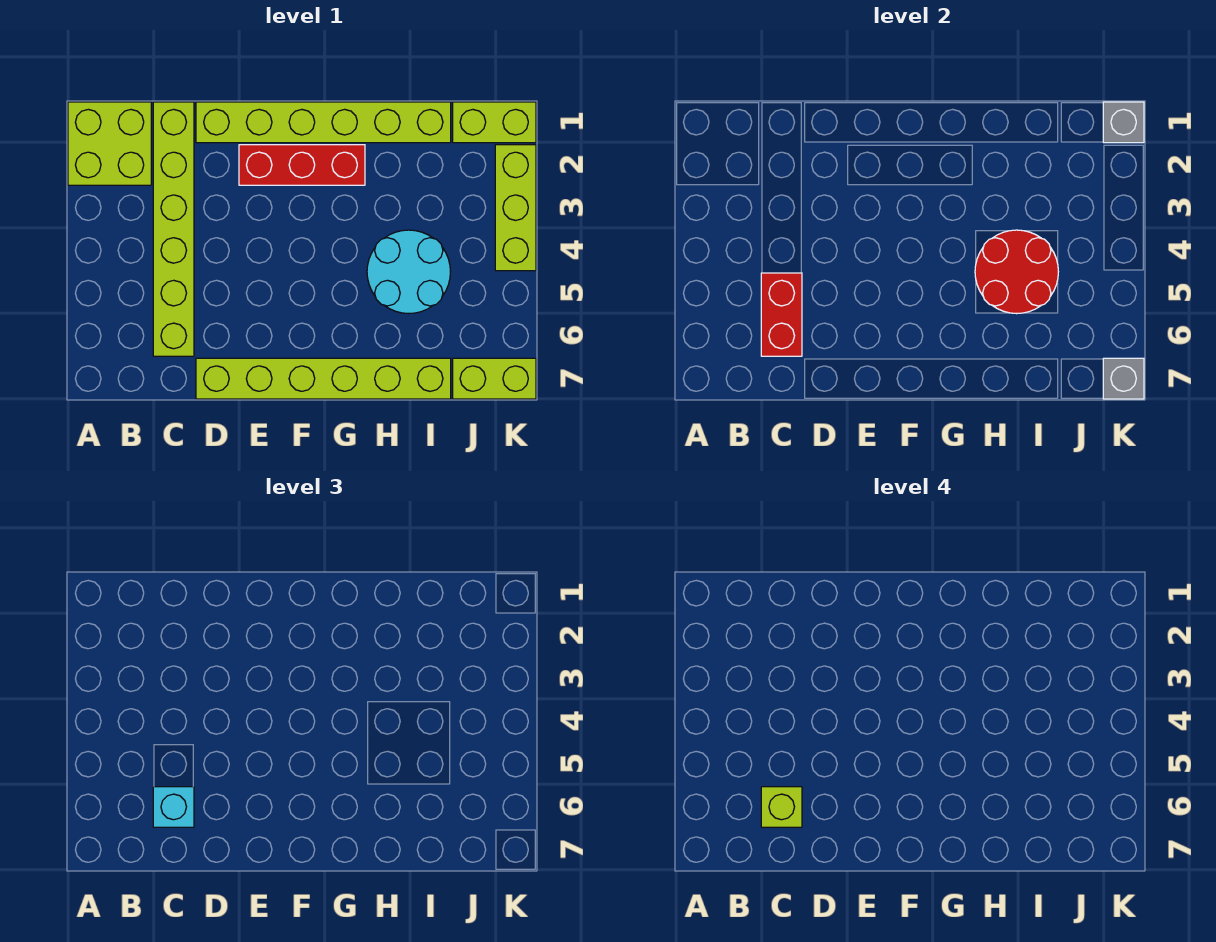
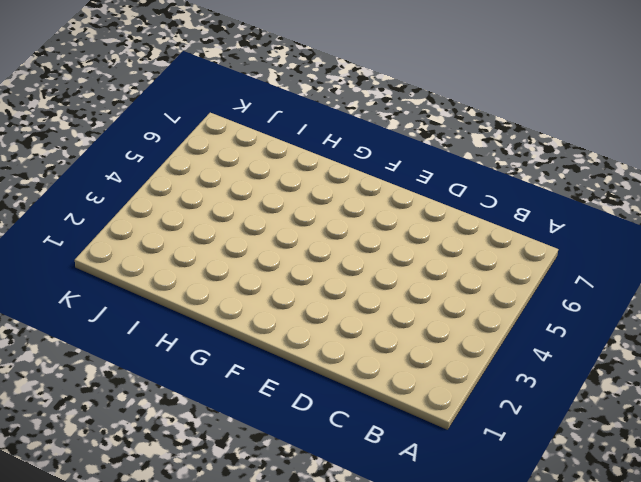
none -> lime brick A1:B2 level 1
none -> lime brick C1:C6 level 1
none -> lime brick D1:I1 level 1

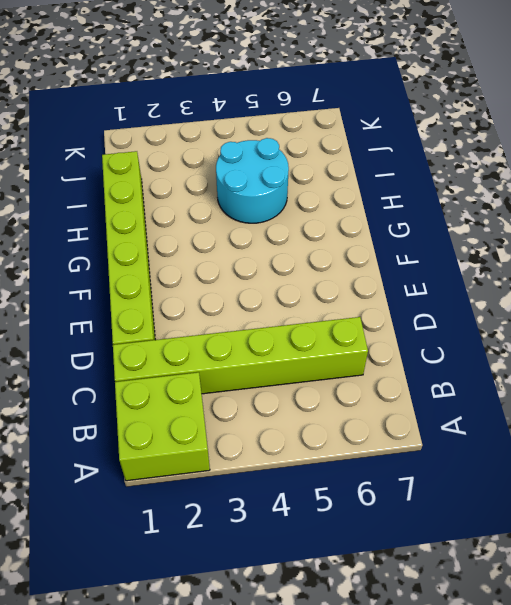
none -> lime brick D7:I7 level 1
none -> red brick E2:G2 level 1
none -> lime brick J1:K1 level 1

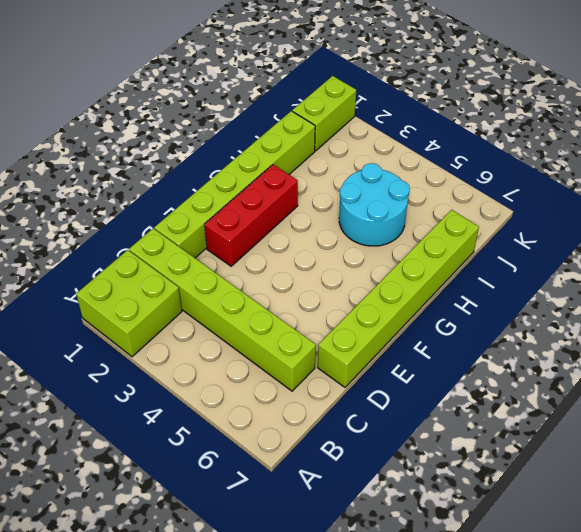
none -> lime brick J7:K7 level 1
none -> lime brick K2:K4 level 1
none -> red brick C5:C6 level 2

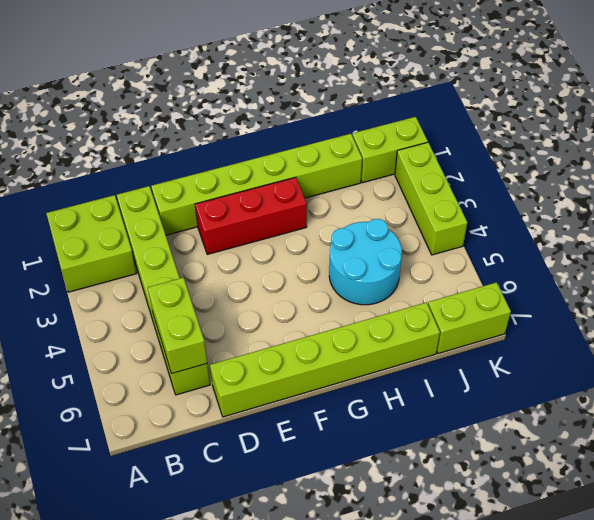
lime brick C5:C6 level 2 -> red brick C5:C6 level 2
none -> red round brick H4:I5 level 2
none -> grey brick K1 level 2
none -> grey brick K7 level 2

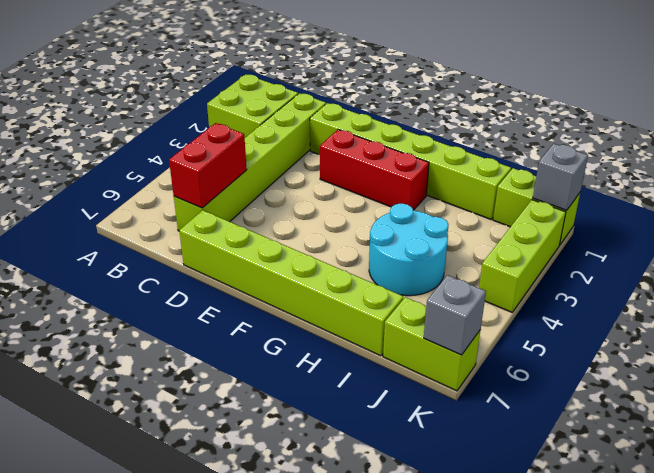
none -> red round brick H4:I5 level 2
none -> cyan brick C6 level 3
none -> lime brick C6 level 4

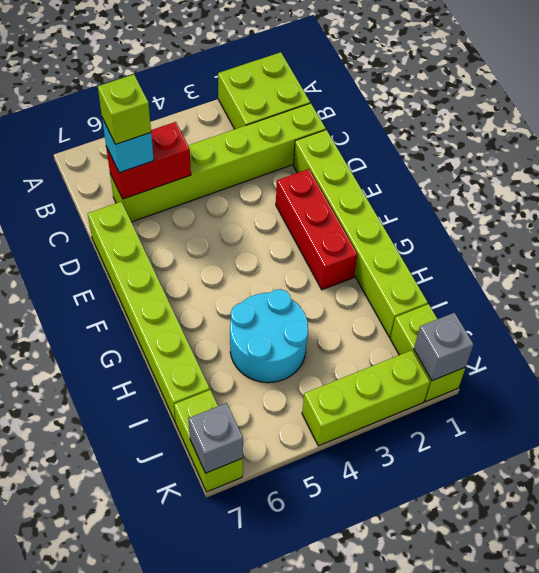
none -> red round brick H4:I5 level 2

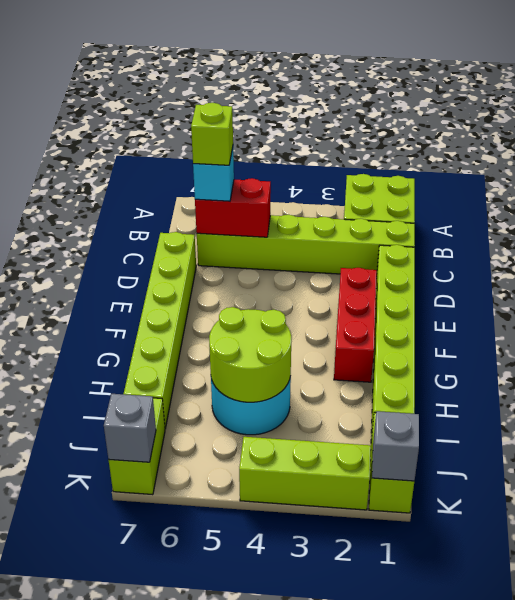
lime round brick H4:I5 level 2 -> red round brick H4:I5 level 2

